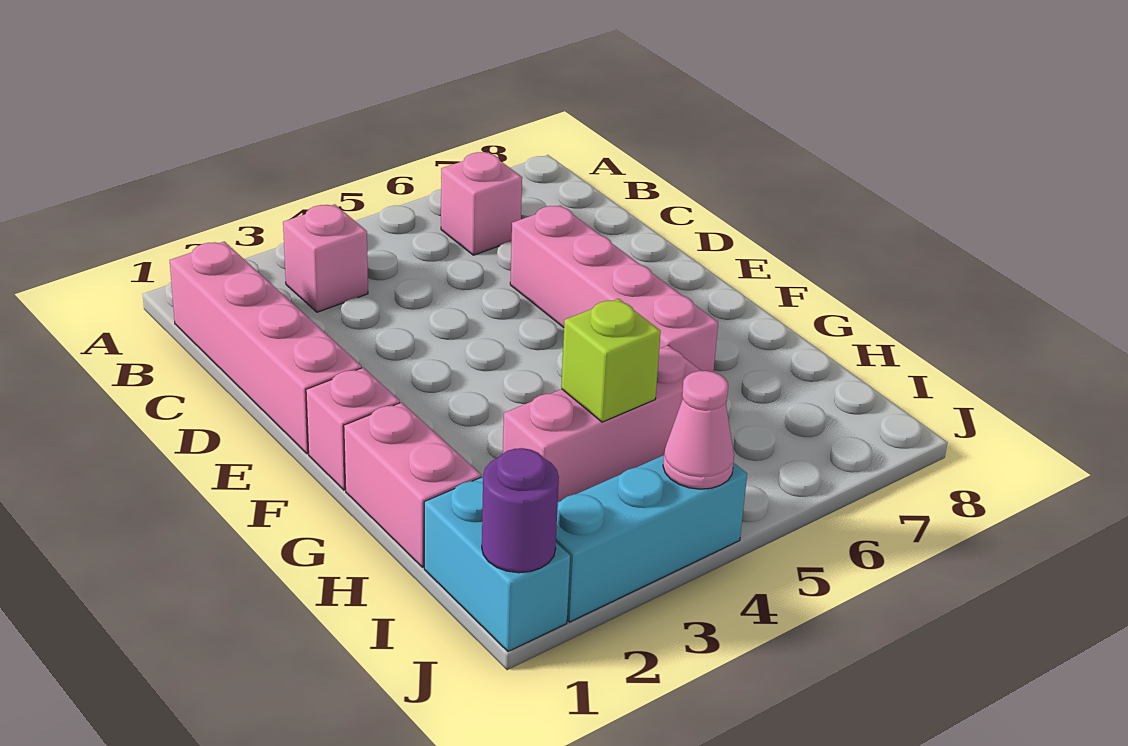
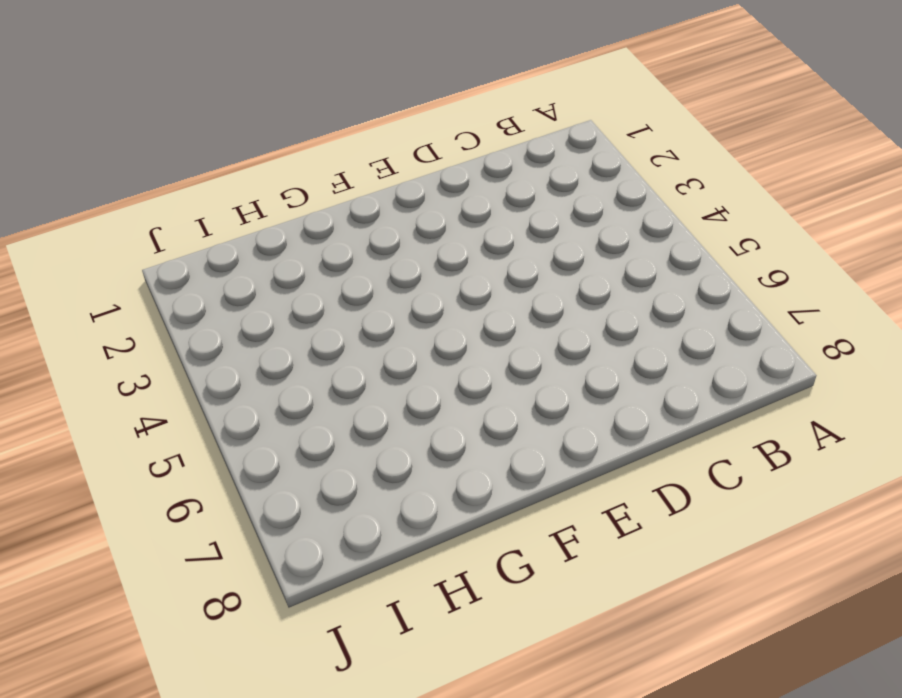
none -> pink brick B1:E1 level 1
none -> pink brick B3 level 1
none -> pink brick B6 level 1

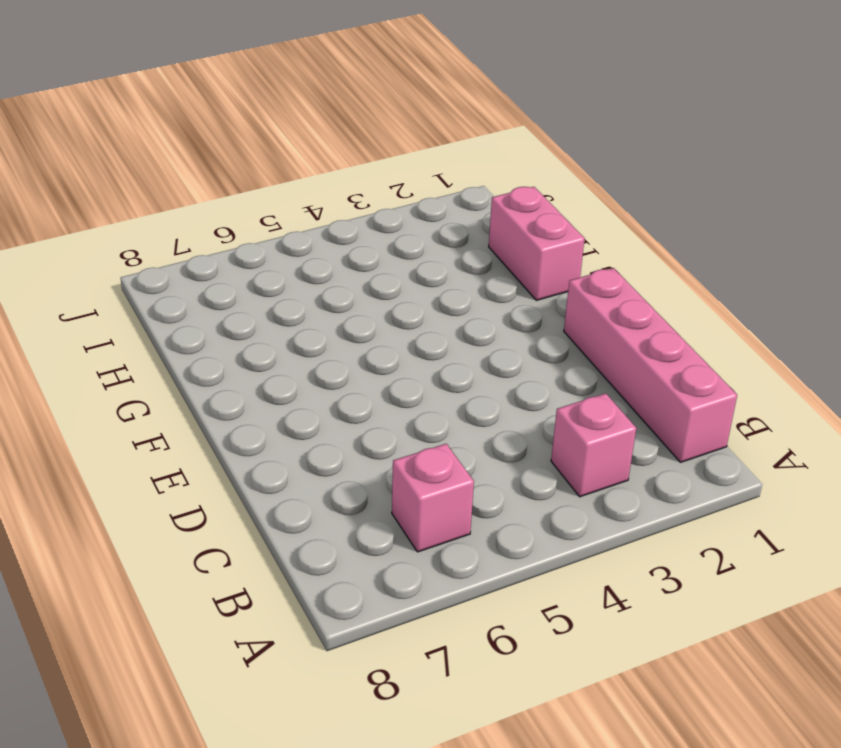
none -> pink brick D6:G6 level 1
none -> pink brick F1 level 1
none -> pink brick H3:H5 level 1

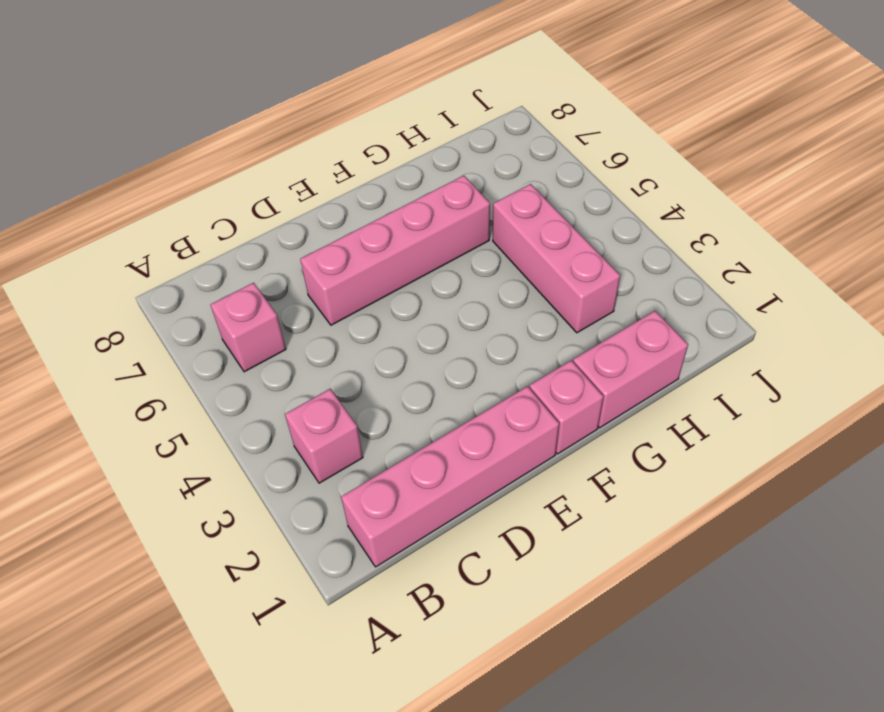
none -> cyan brick I1:J1 level 1
none -> cyan brick J2:J4 level 1
none -> lime brick H4 level 2

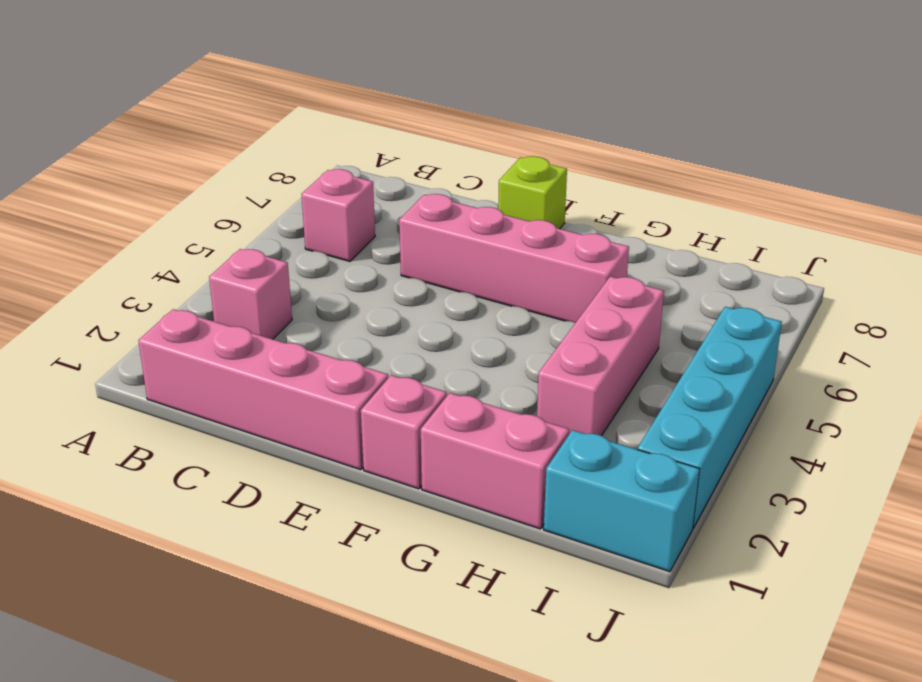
lime brick E8 level 1 -> lime brick H4 level 2
cyan brick J2:J5 level 1 -> cyan brick J2:J4 level 1
none -> purple round brick J1 level 2
none -> pink cone J4 level 2

